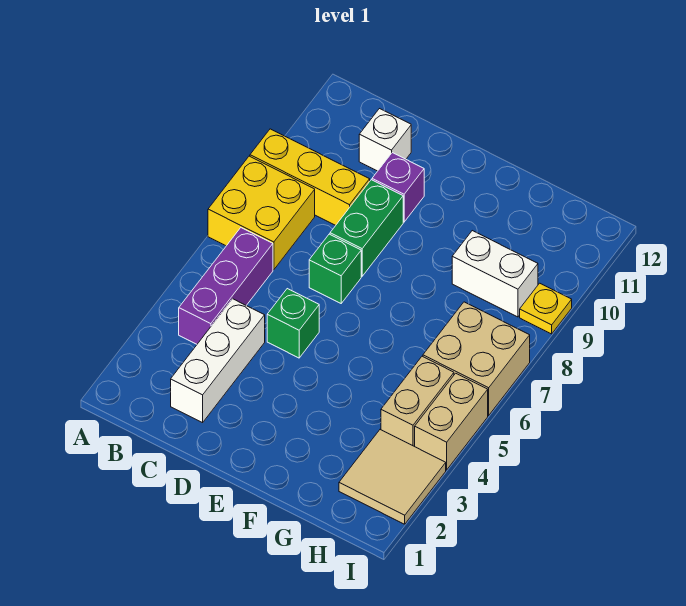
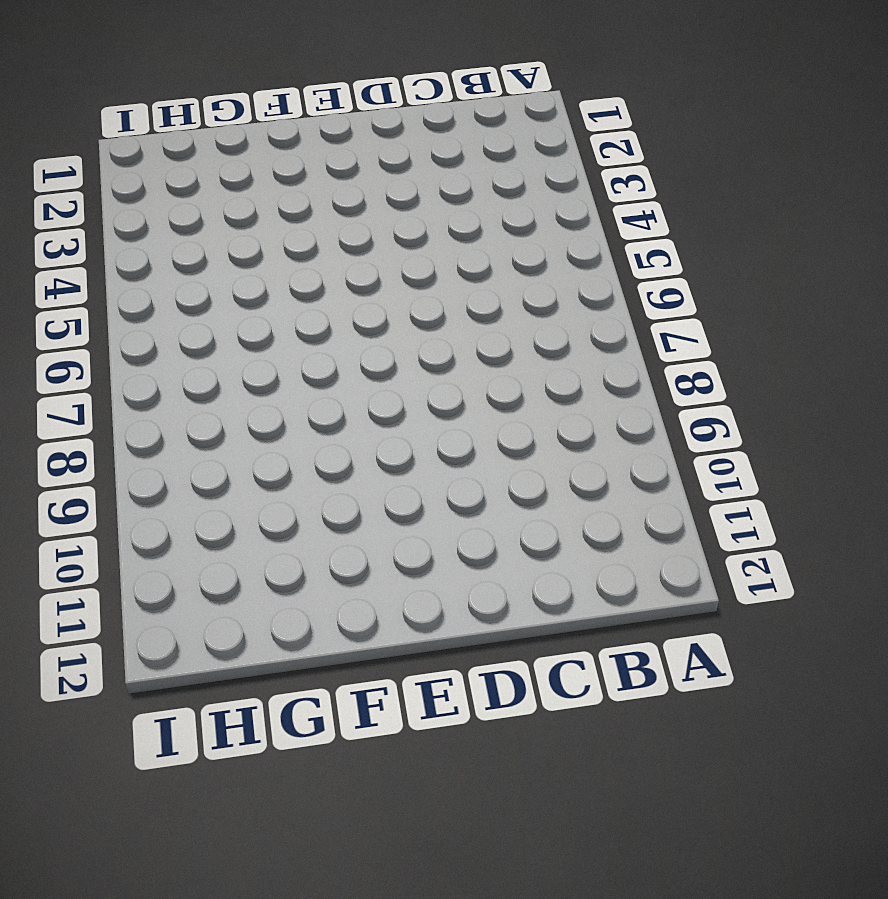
none -> yellow brick A7:B8 level 1
none -> yellow brick A9:C9 level 1
none -> purple brick B4:B6 level 1

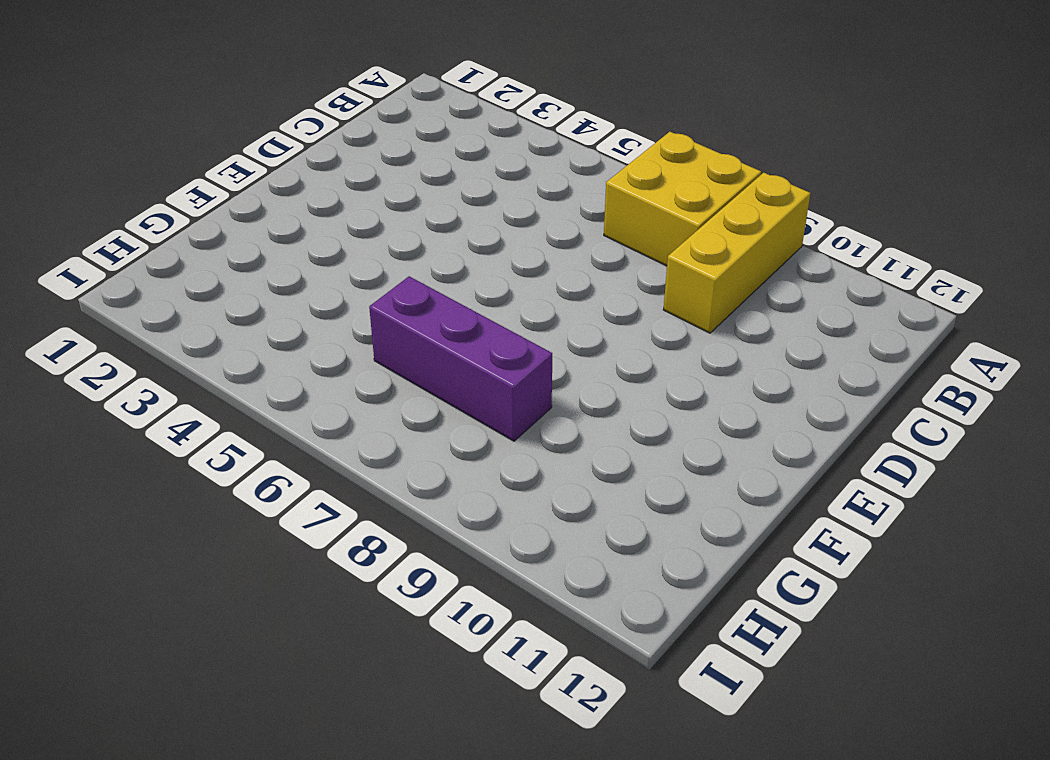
purple brick G6:G8 level 1 -> purple brick B4:B6 level 1
none -> white brick C2:C4 level 1
none -> white brick C11 level 1
none -> green brick D5 level 1

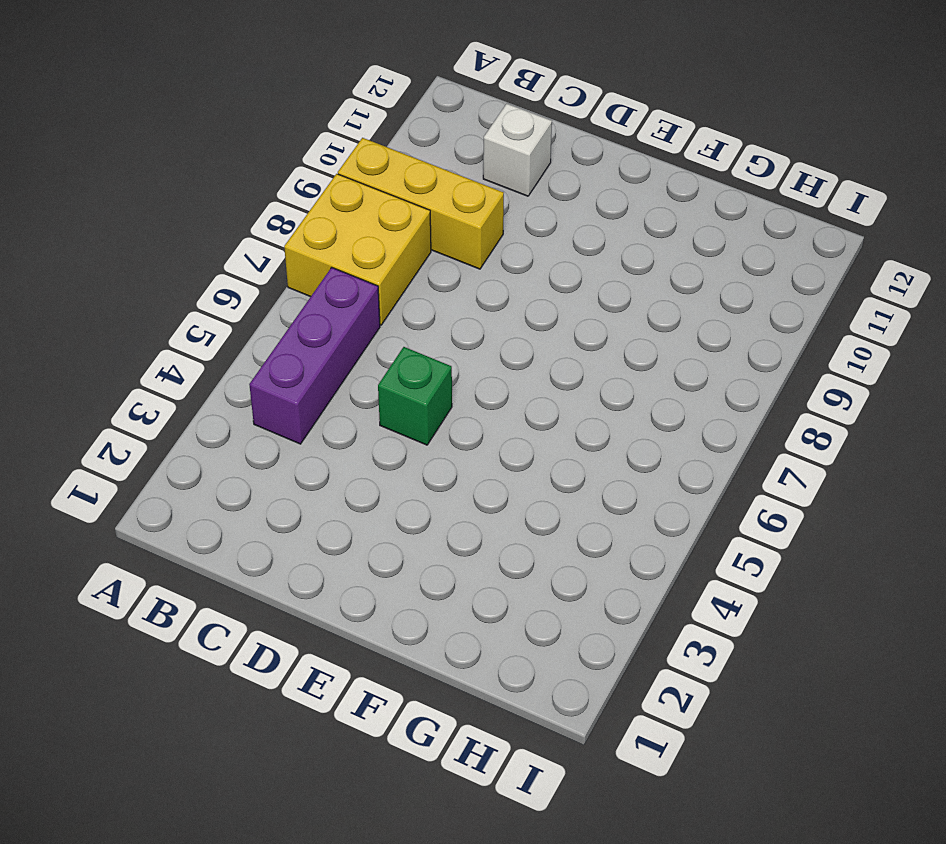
none -> white brick C2:C4 level 1
none -> green brick D7 level 1
none -> green brick D8:D9 level 1

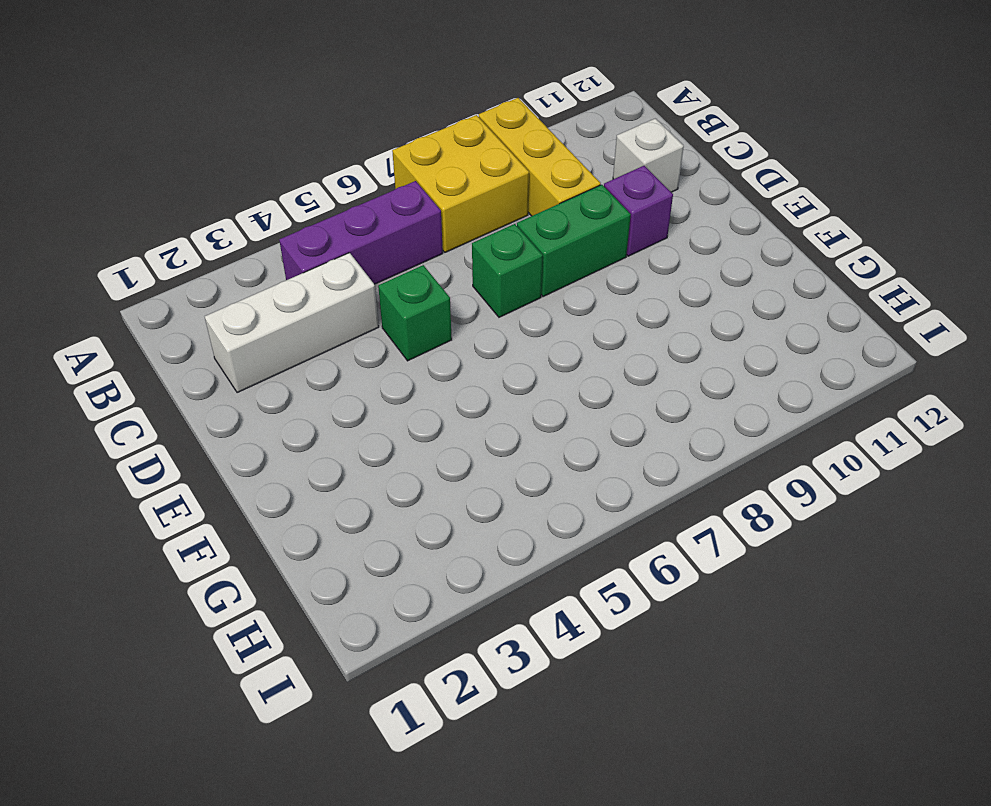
none -> white brick G9:H9 level 1
none -> tan tile H2:I3 level 1
none -> tan brick H4:H5 level 1

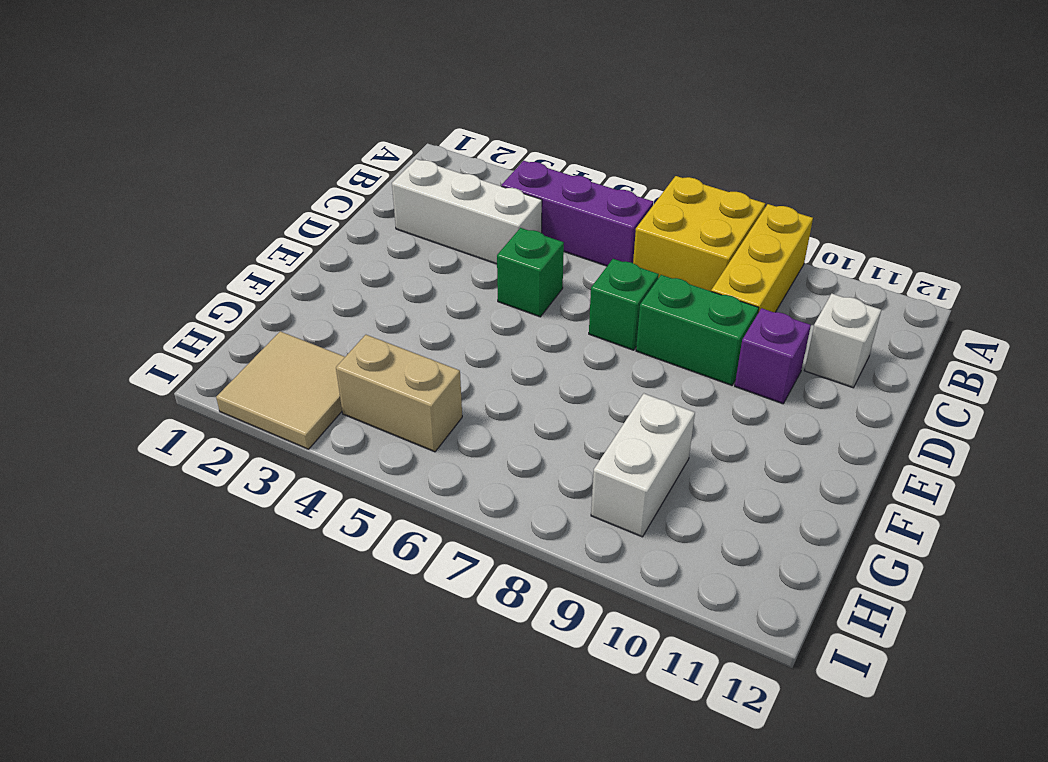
none -> tan brick H6:I7 level 1
none -> tan brick I4:I5 level 1
none -> yellow plate I9 level 1

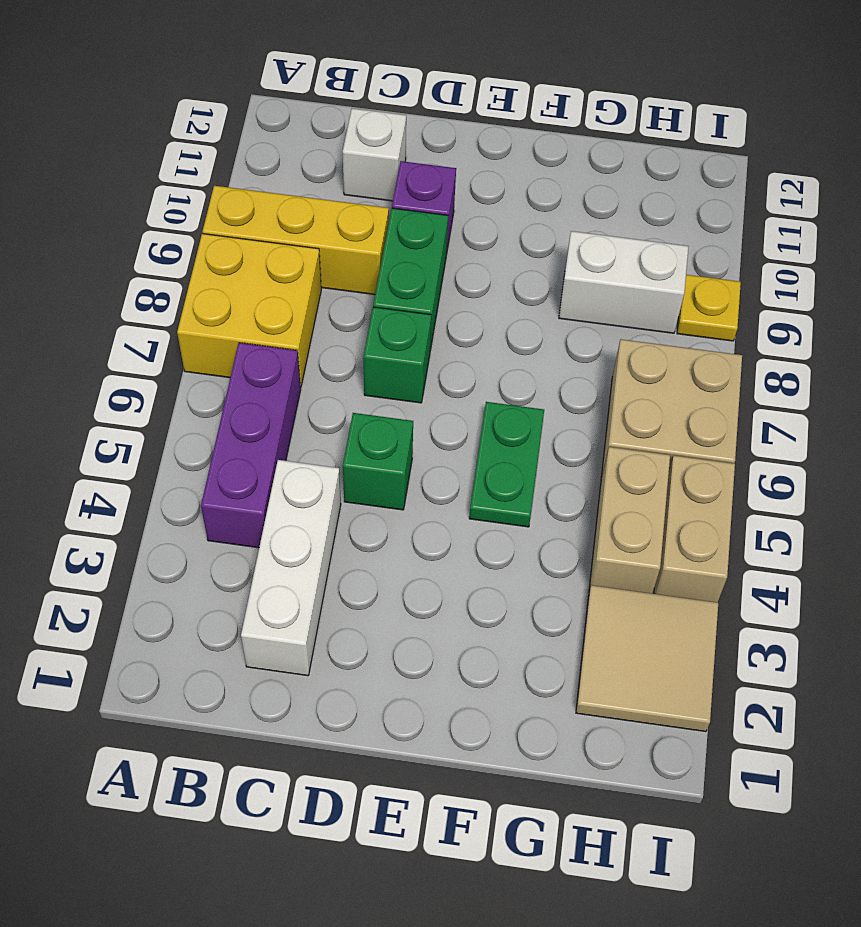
green plate F5:F6 level 1 -> none

